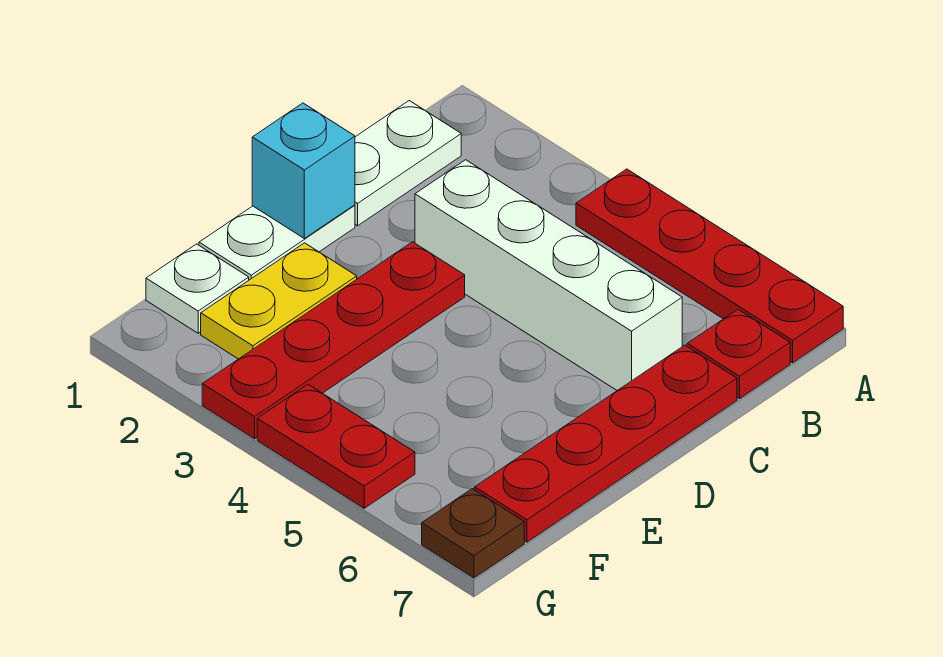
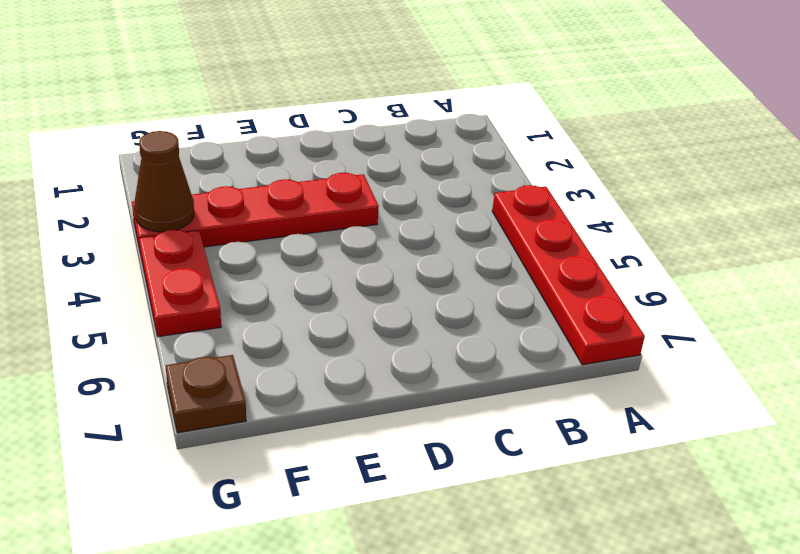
brown cone G3 level 2 -> none
none -> white plate B1:C1 level 1
none -> red plate B7 level 1
none -> white brick C3:C6 level 1

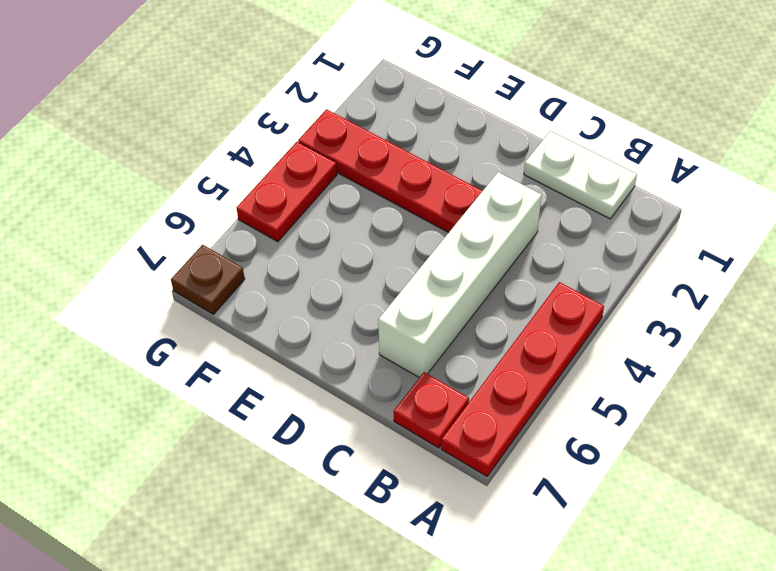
none -> red plate C7:F7 level 1
none -> white plate D1:E1 level 1
none -> yellow plate E2:F2 level 1

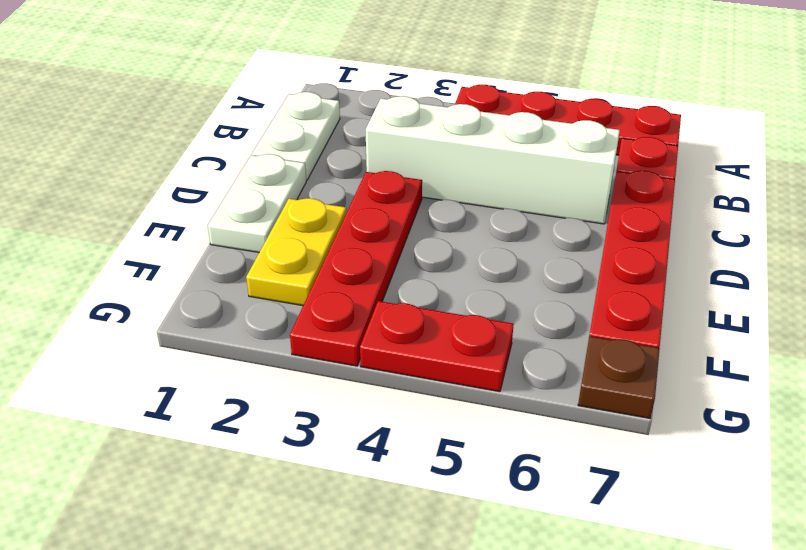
none -> white plate F1 level 1
none -> cyan brick D1 level 2

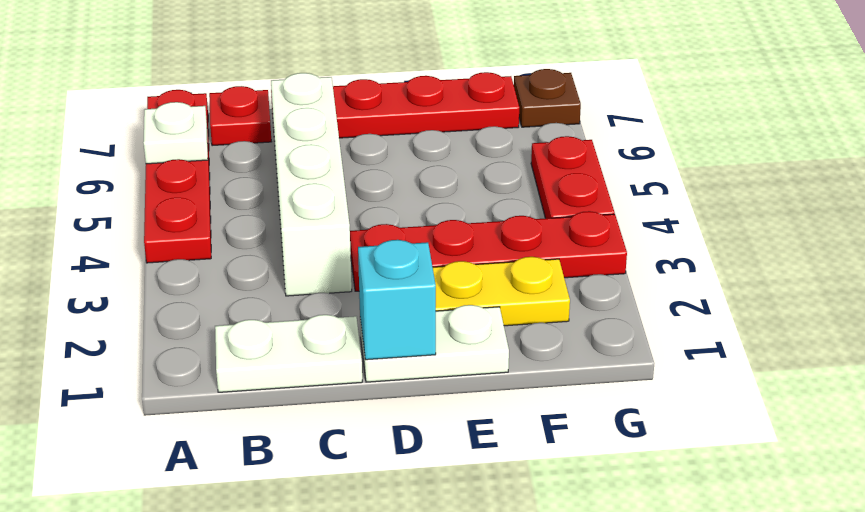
white plate A6 level 2 -> white plate F1 level 1

